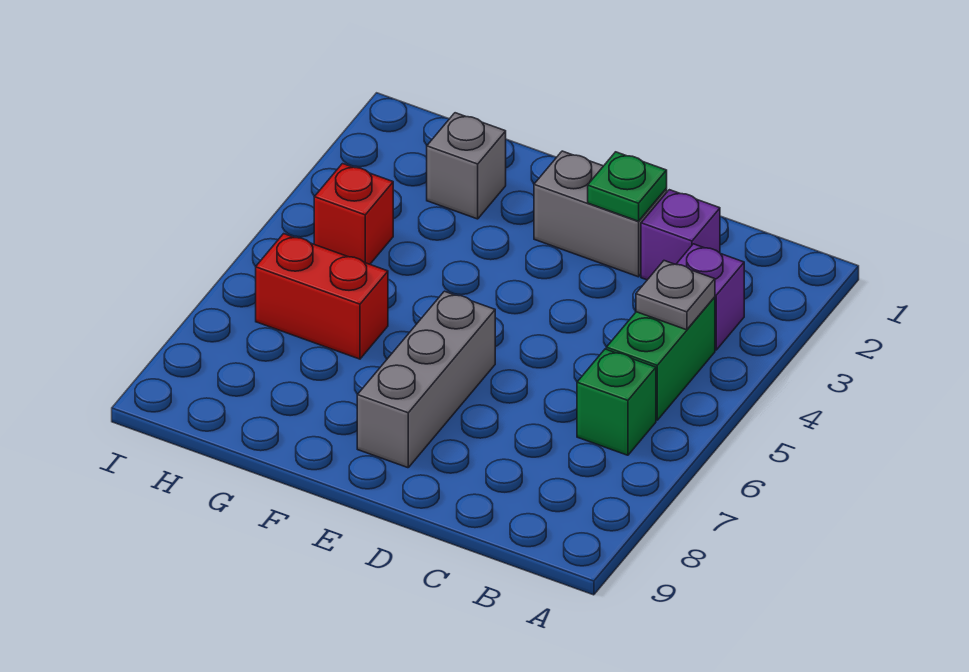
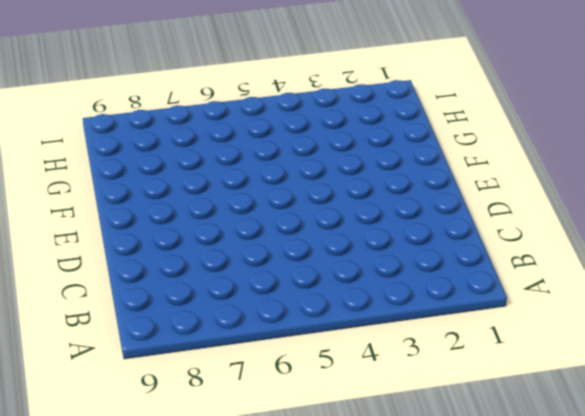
none -> purple brick B3 level 1
none -> green brick B4:B5 level 1

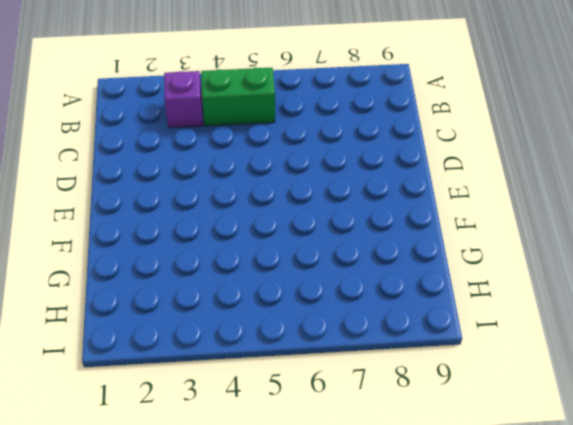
none -> green brick B6 level 1
none -> purple brick C2 level 1

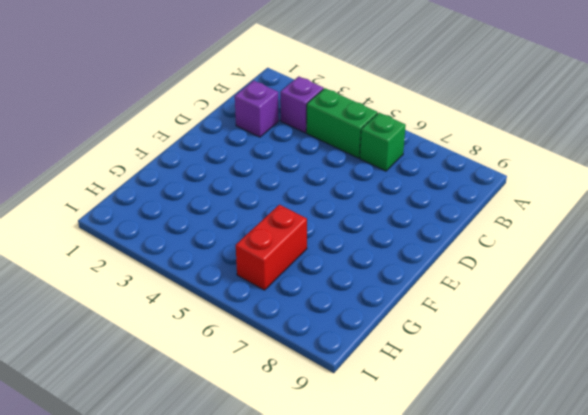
none -> grey brick D2:E2 level 1
none -> grey brick E6:E8 level 1

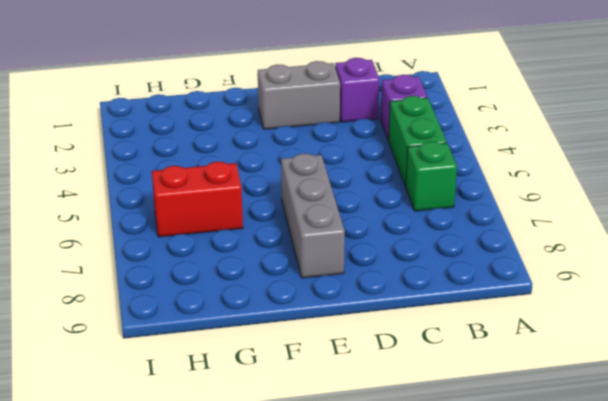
none -> grey brick G2 level 1
none -> red brick H4 level 1

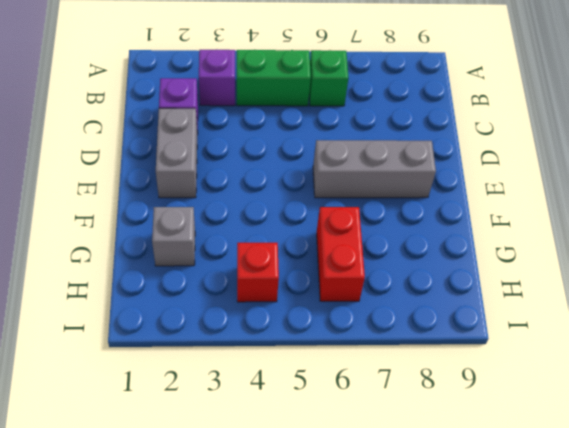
none -> grey plate B4 level 2
none -> green plate D2 level 2

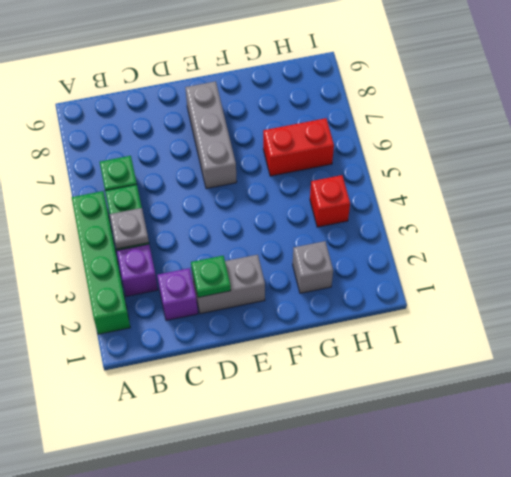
green brick A2:A5 level 1 -> none

